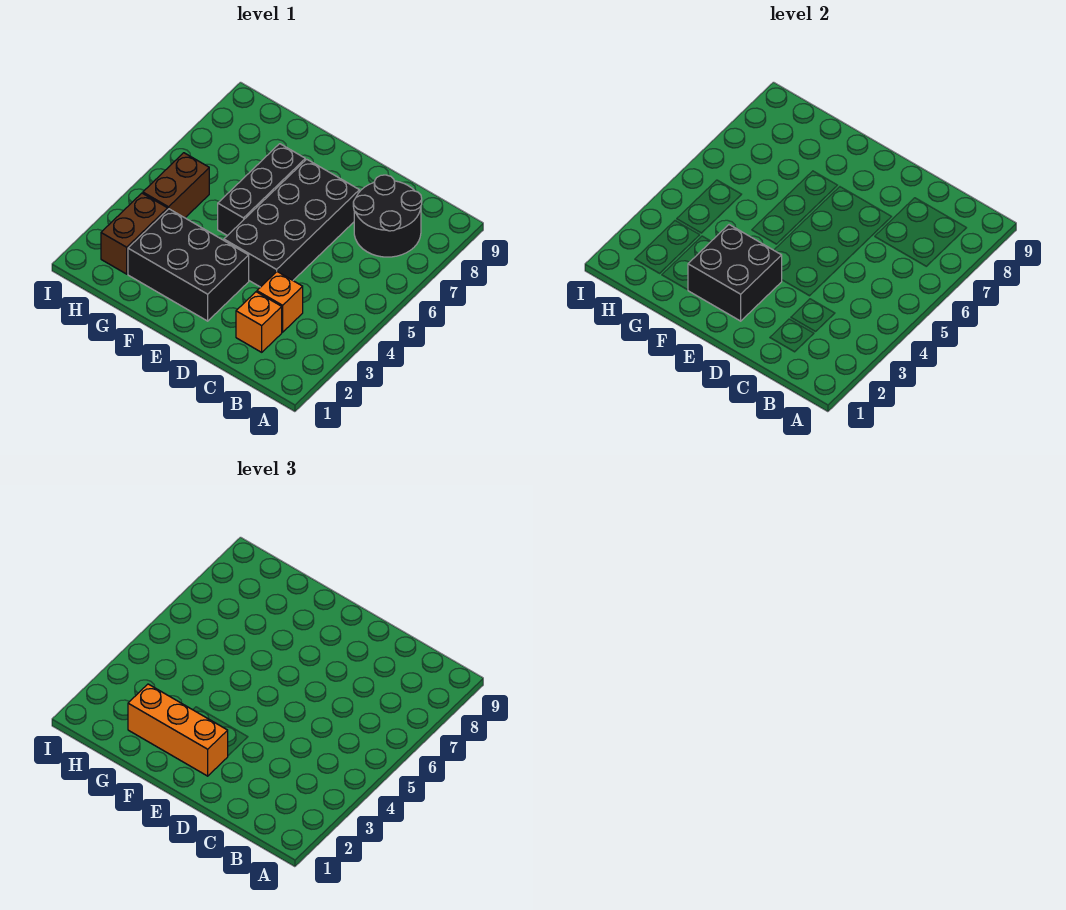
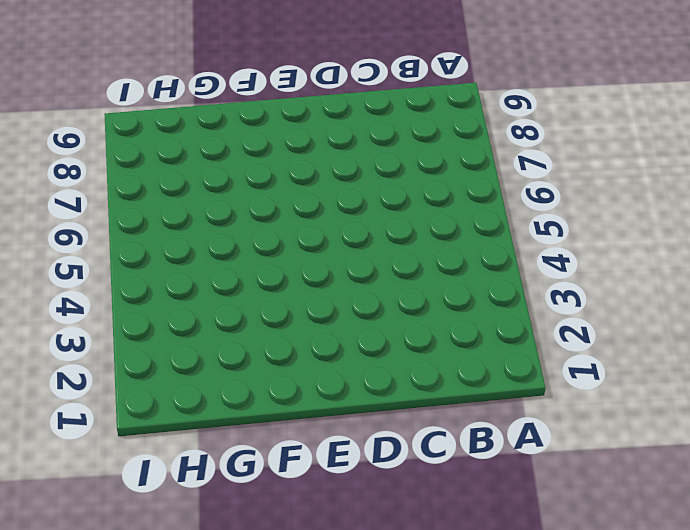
none -> black round brick B7:C8 level 1
none -> orange brick C2 level 1

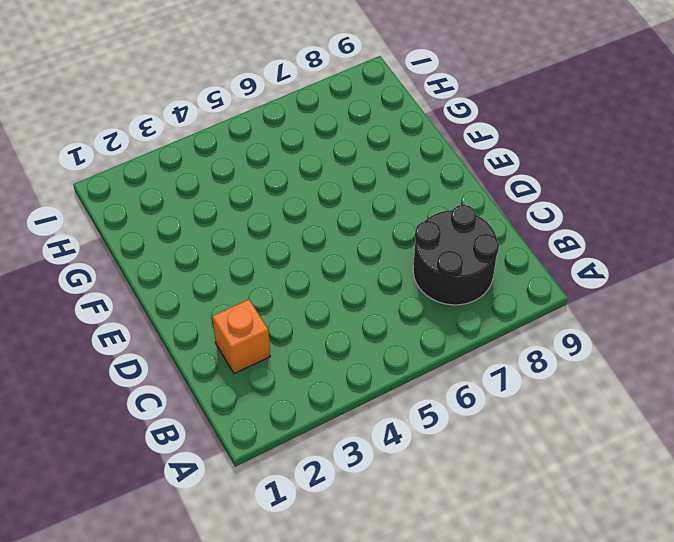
none -> orange brick C3 level 1
none -> black brick D4:E7 level 1

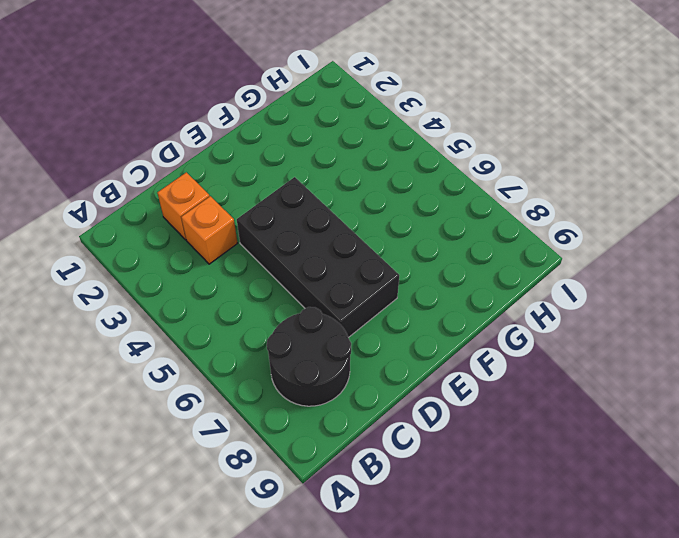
none -> black brick E2:G3 level 1
none -> black brick F5:F7 level 1

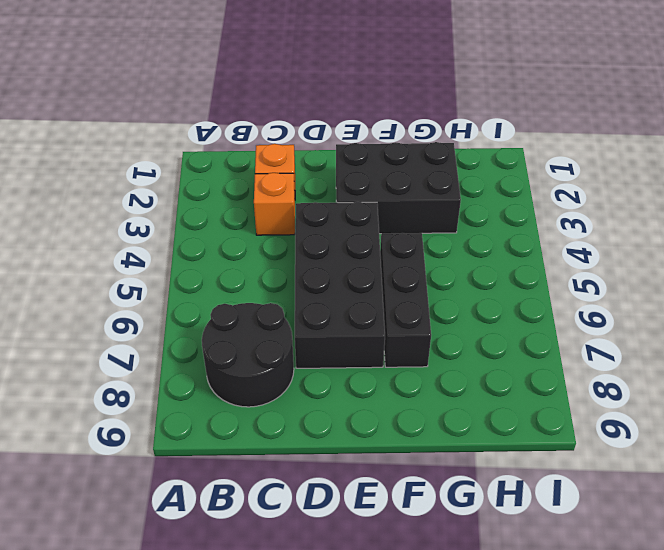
none -> brown brick H2:H3 level 1
none -> brown brick H4:H5 level 1

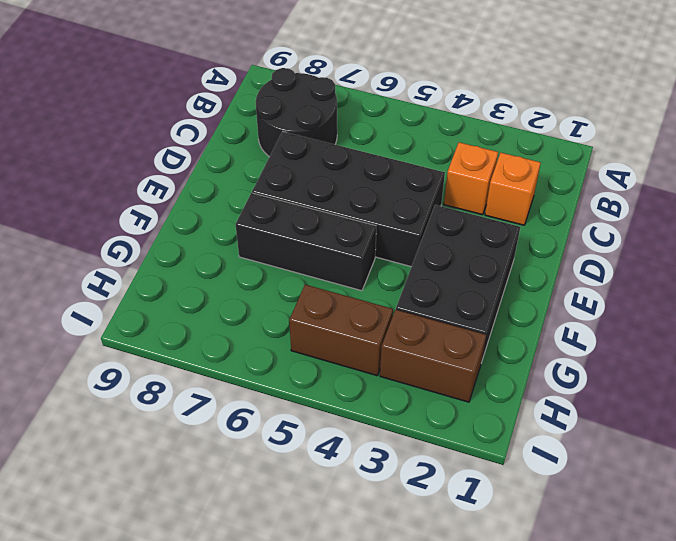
none -> black brick E2:F3 level 2
none -> orange brick E2:G2 level 3

